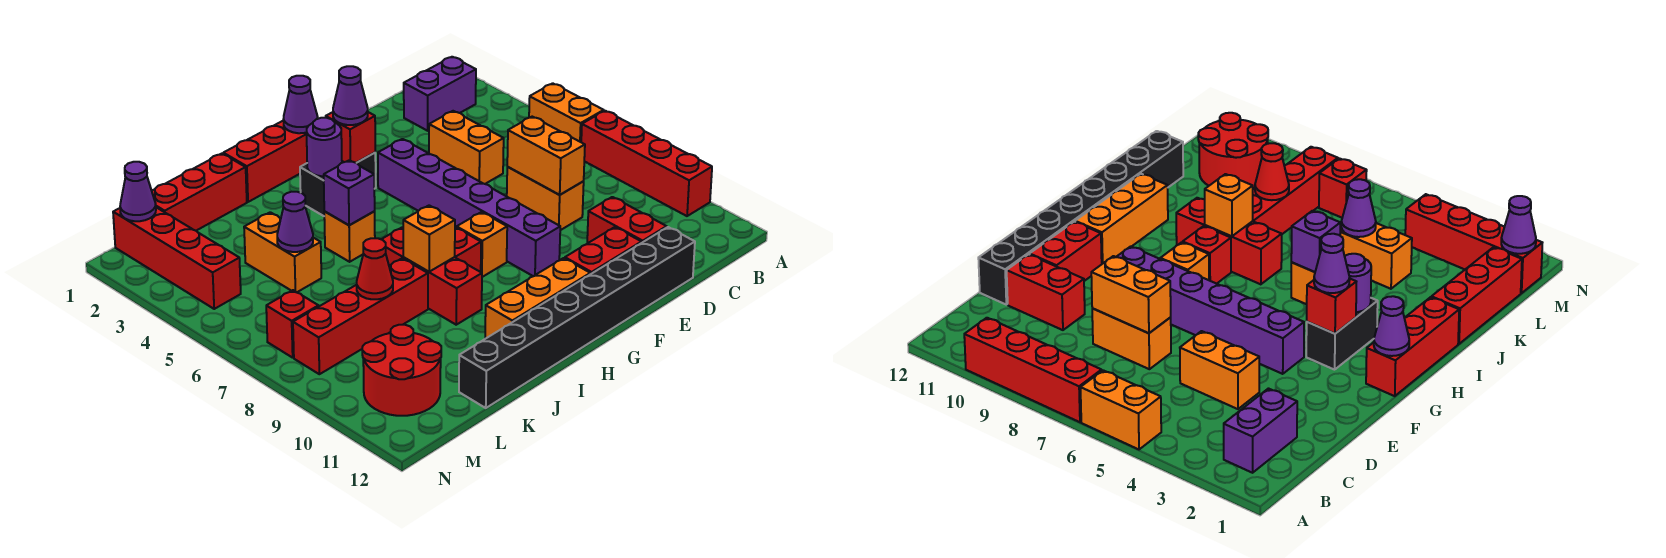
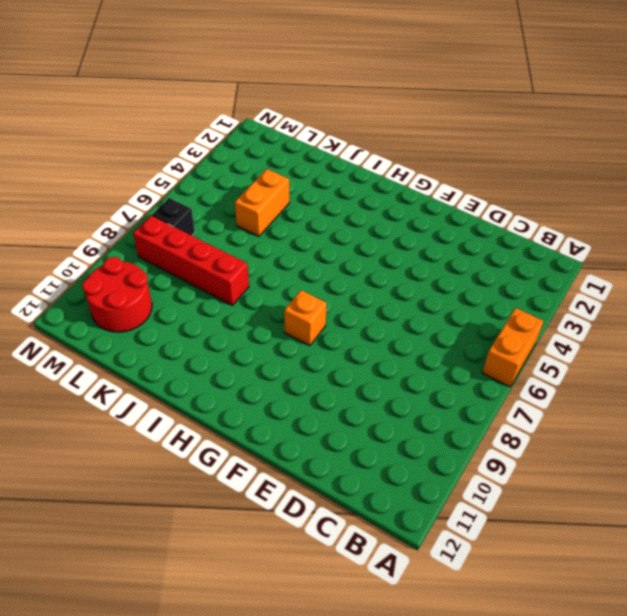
black brick M7 level 1 -> red brick M7 level 1
none -> red brick A7:A10 level 1
none -> purple brick B2:C2 level 1
none -> orange brick D4:D5 level 1
none -> orange brick D7:D8 level 1

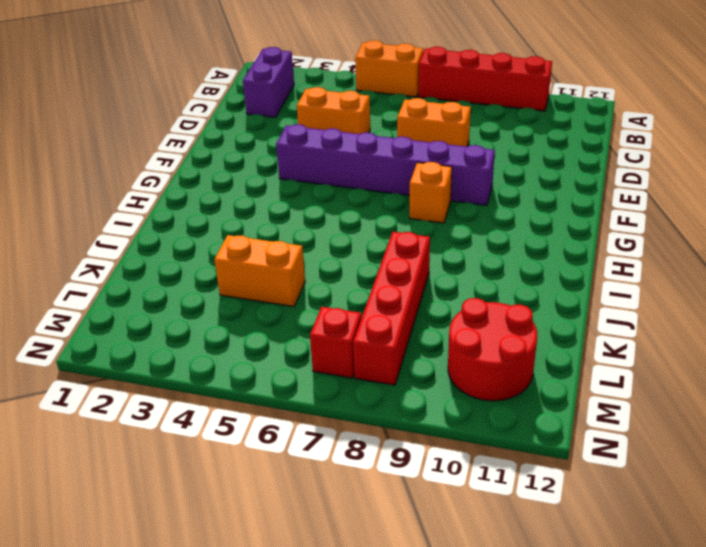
none -> red brick D10:D11 level 1
none -> black brick D12:K12 level 1
none -> red brick E11:F11 level 1
none -> red brick G1:I1 level 1

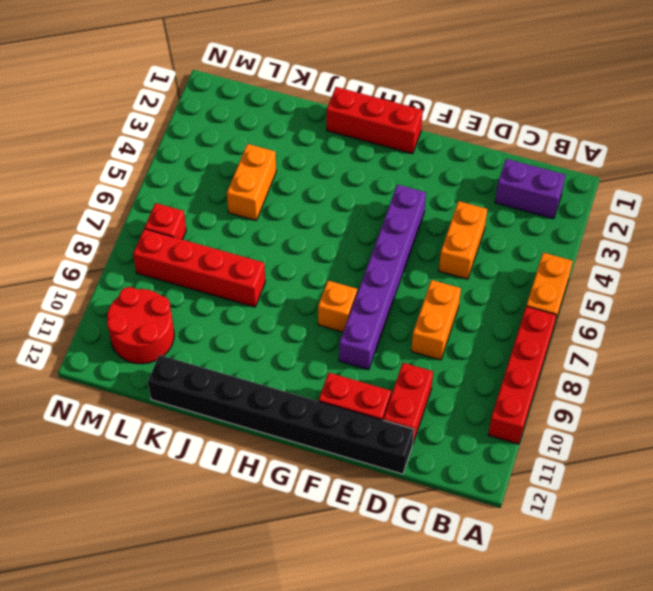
none -> black brick G3:H3 level 1
none -> orange brick G11:I11 level 1
none -> red brick H8 level 1
none -> orange brick I5 level 1

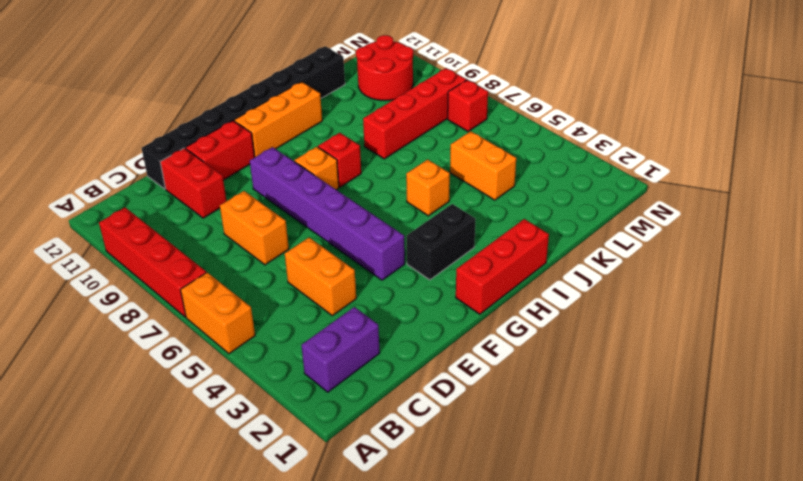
none -> red brick I7:I9 level 1
none -> red brick J1:L1 level 1
none -> red brick M1:M4 level 1
none -> orange brick D7:D8 level 2

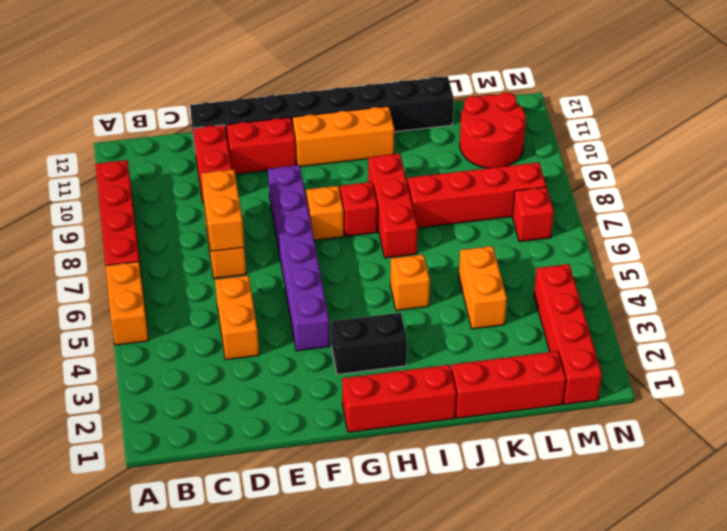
none -> purple brick B2:C2 level 1
none -> purple cone G1 level 2
none -> red brick G3 level 2
none -> purple round brick H3 level 2

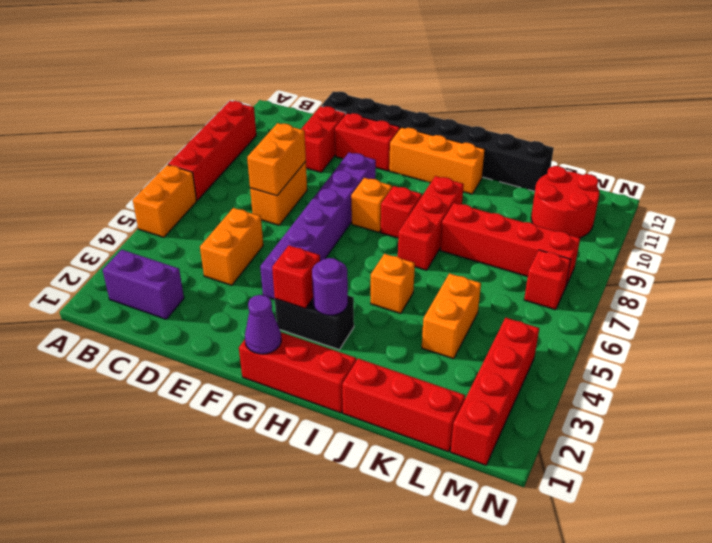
none -> purple brick I5 level 2
none -> orange brick I8 level 2
none -> purple cone K5 level 2
none -> red cone K8 level 2

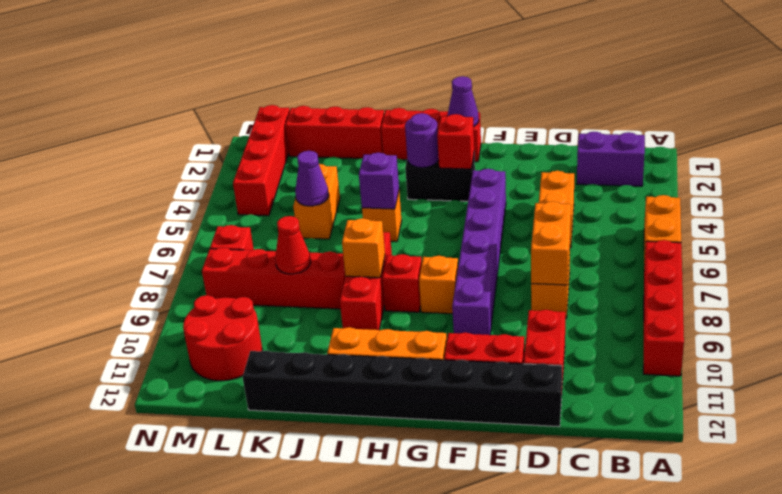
none -> purple cone M1 level 2
none -> purple cone G3 level 3

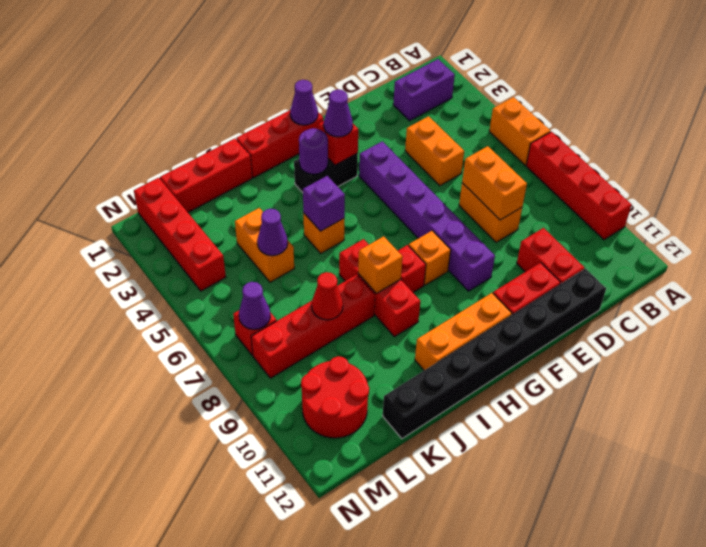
purple cone M7 level 2 -> purple cone M1 level 2

